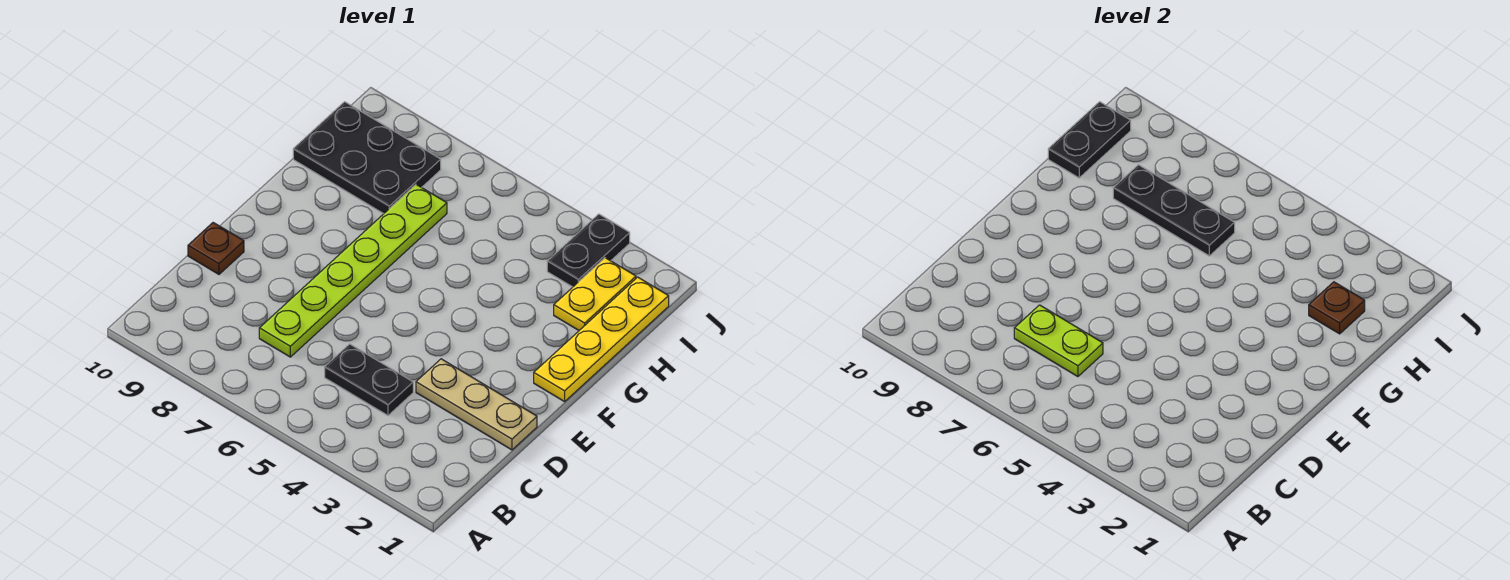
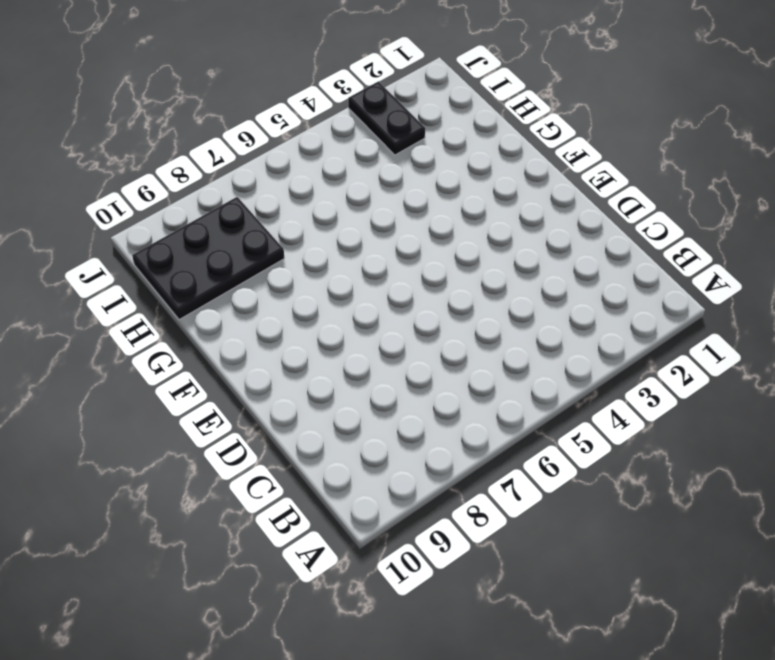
none -> black plate C4:C5 level 1
none -> lime plate C7:H7 level 1
none -> tan plate D1:D3 level 1

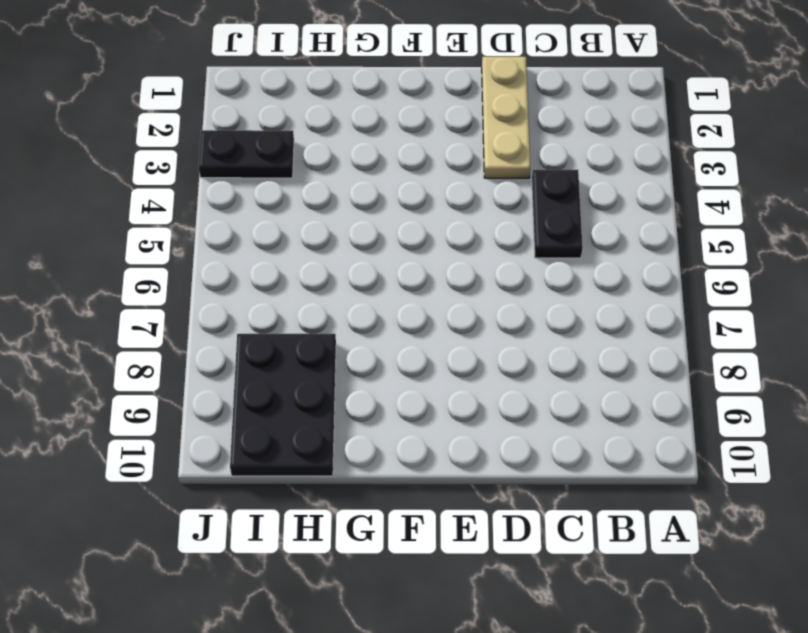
none -> lime plate C7:H7 level 1
none -> brown plate D10 level 1
none -> yellow plate F1:I1 level 1

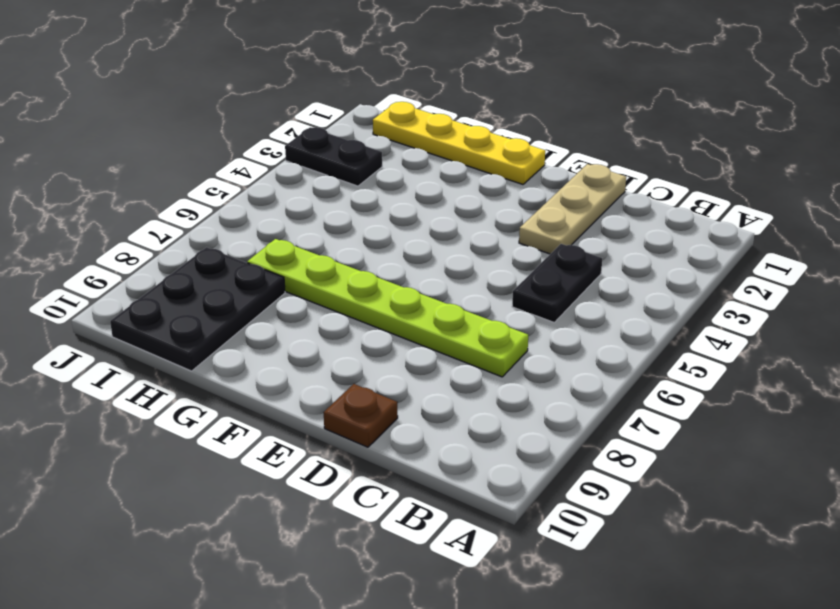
none -> yellow plate H2:I2 level 1
none -> lime plate C6:C7 level 2
none -> brown plate H2 level 2

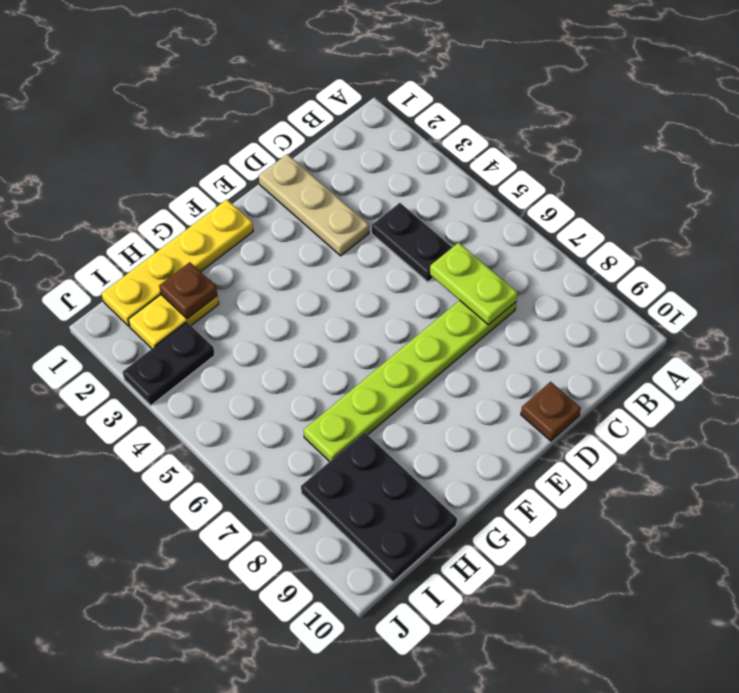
none -> black plate H6:H8 level 2
none -> black plate H10:I10 level 2

